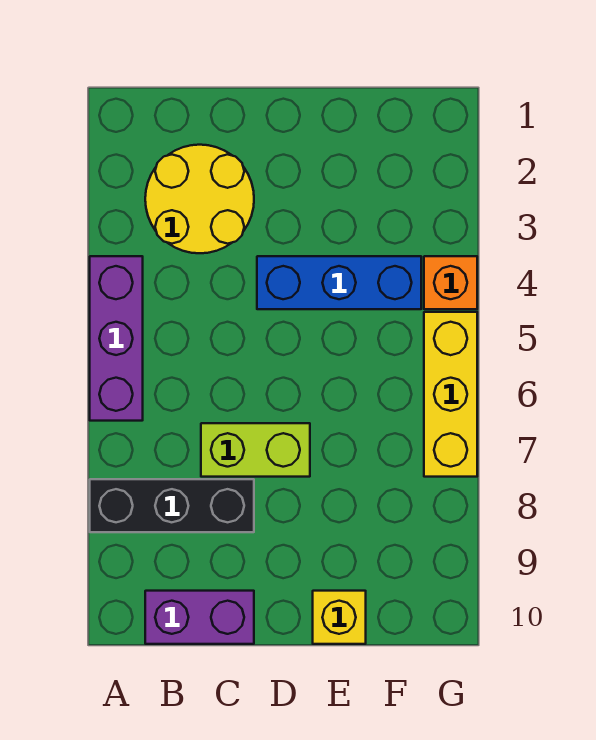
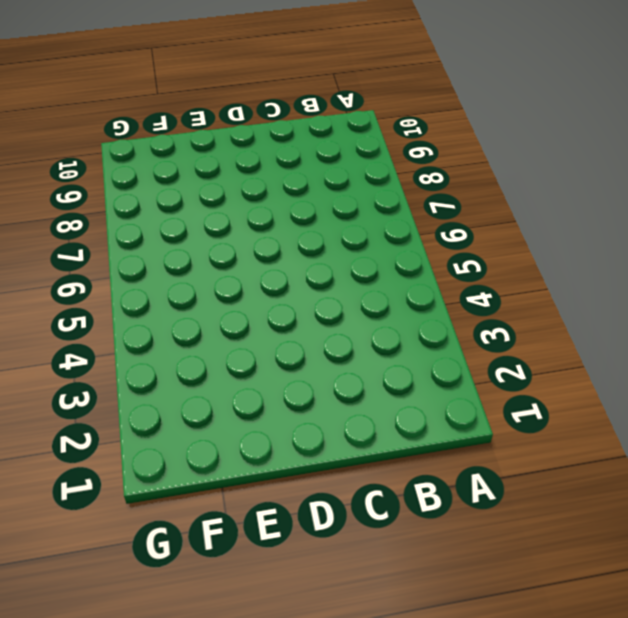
none -> purple brick A4:A6 level 1
none -> black brick A8:C8 level 1

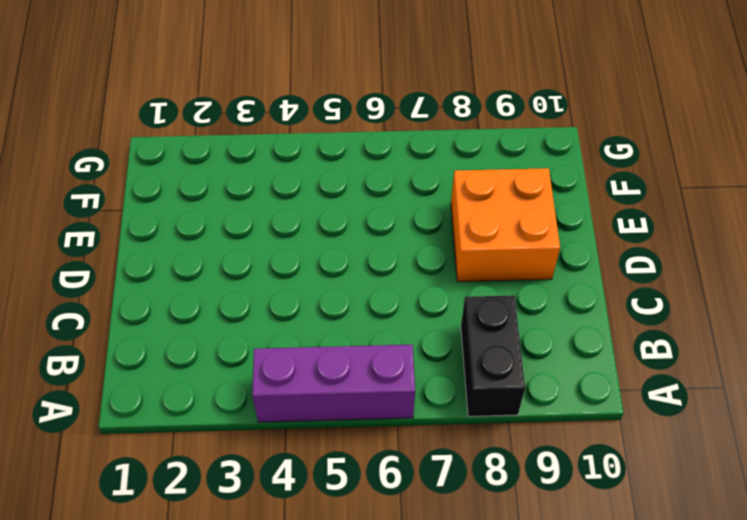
black brick A8:B8 level 1 -> black brick A8:C8 level 1
orange brick D8:E9 level 1 -> none
none -> yellow round brick B2:C3 level 1
none -> purple brick B10:C10 level 1

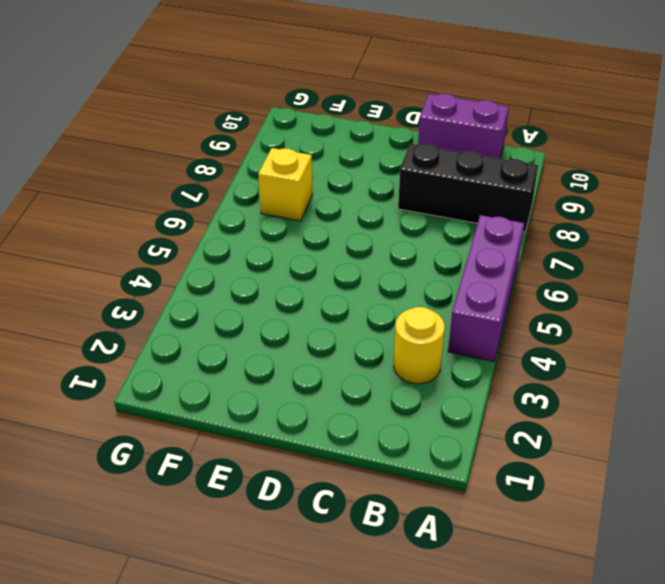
yellow round brick B3 level 1 -> yellow round brick B2:C3 level 1
yellow brick F7 level 1 -> yellow brick E10 level 1
none -> lime brick C7:D7 level 1
none -> blue brick D4:F4 level 1

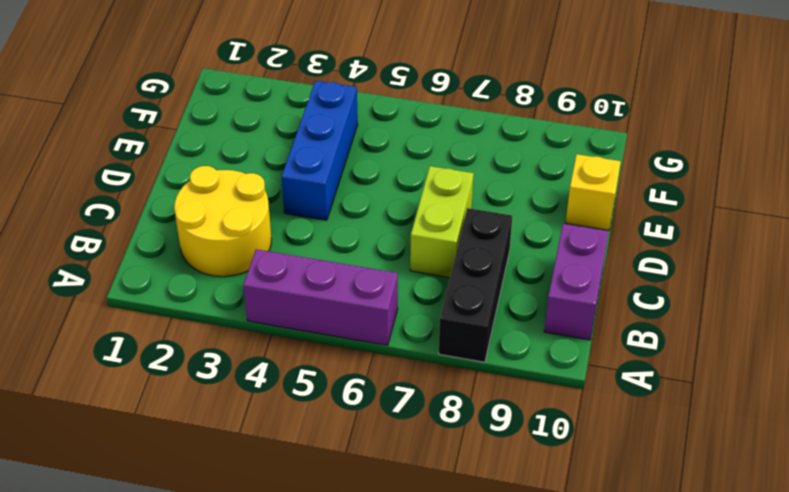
none -> orange brick G4 level 1
none -> yellow brick G5:G7 level 1

